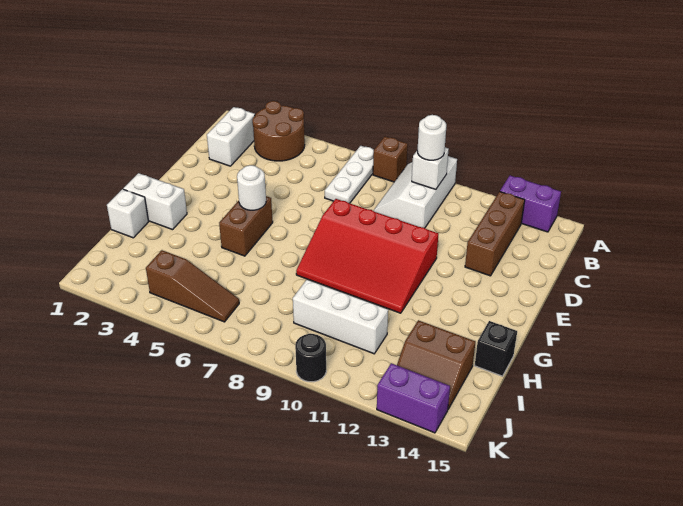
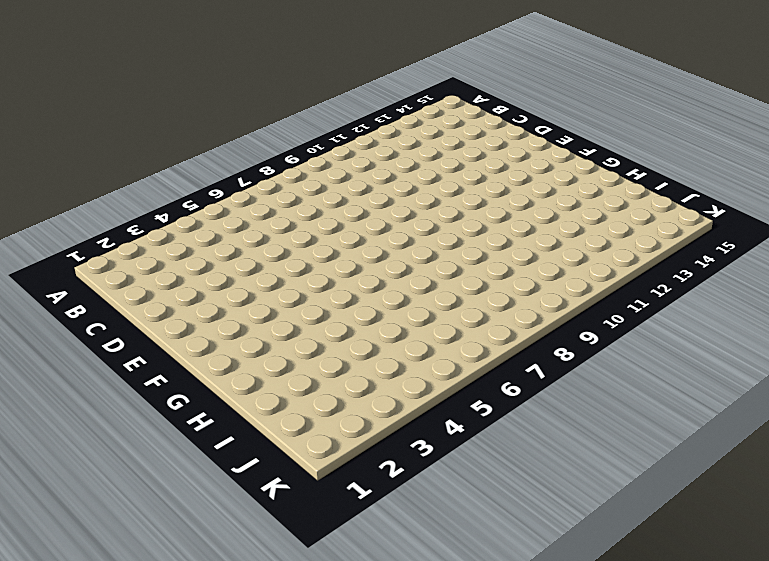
none -> brown round brick A3:B4 level 1
none -> white plate A7:C7 level 1
none -> brown brick A8 level 1

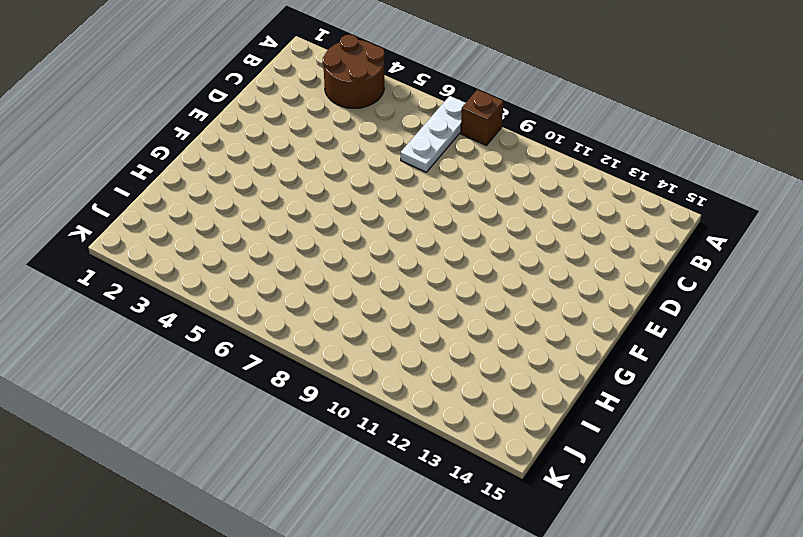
none -> white slope A9:C10 level 1 top 10
none -> purple brick A13:A14 level 1
none -> white brick B2:C2 level 1

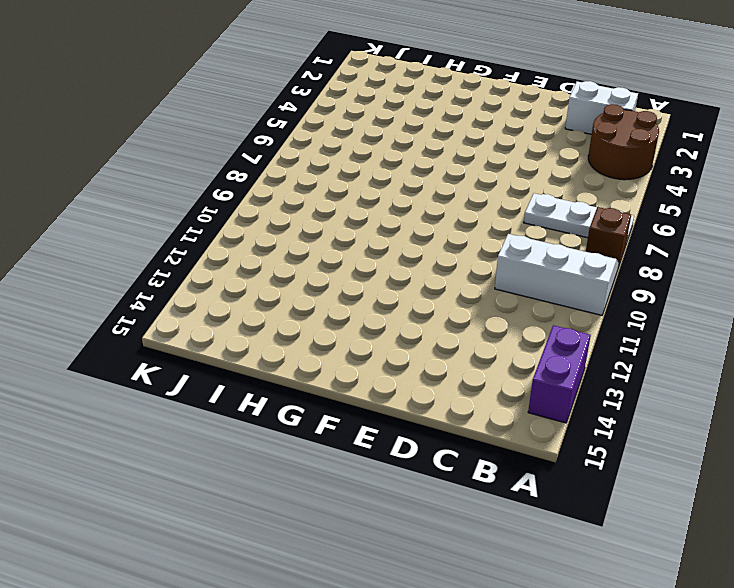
none -> brown brick B13:D13 level 1
none -> red slope E8:G11 level 1 top E
none -> brown brick F5:G5 level 1

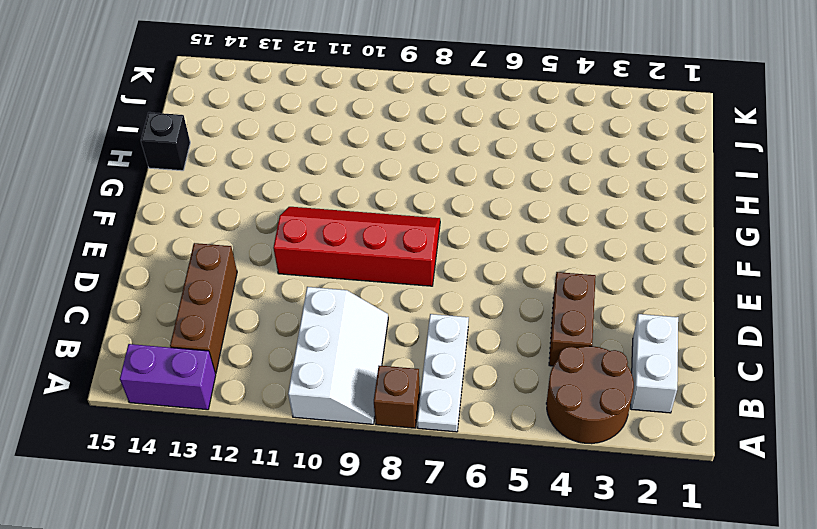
brown brick C4:D4 level 1 -> brown brick F5:G5 level 1
red slope E8:F11 level 1 top E -> red slope E8:G11 level 1 top E
none -> white brick G1:G2 level 1
none -> white brick H1 level 1
none -> white brick I9:I11 level 1

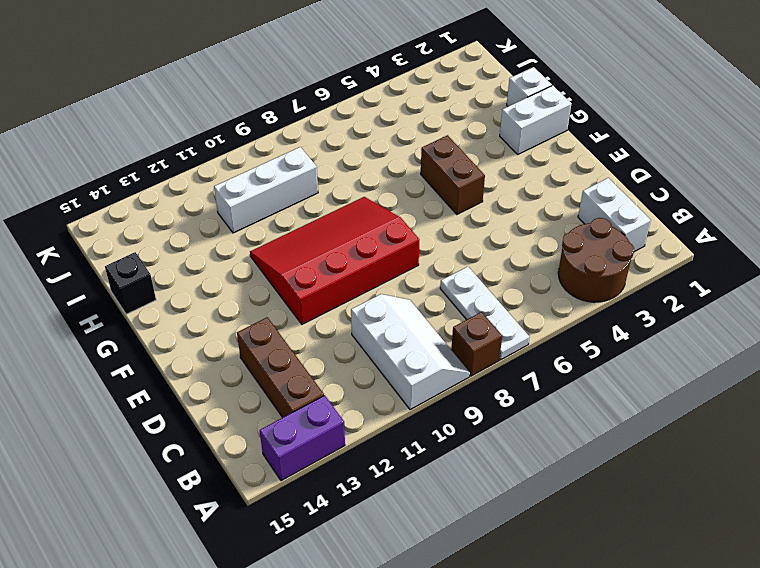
none -> brown slope I13:J14 level 1 top I
none -> brown slope J4:J6 level 1 top 4
none -> black round brick K10 level 1

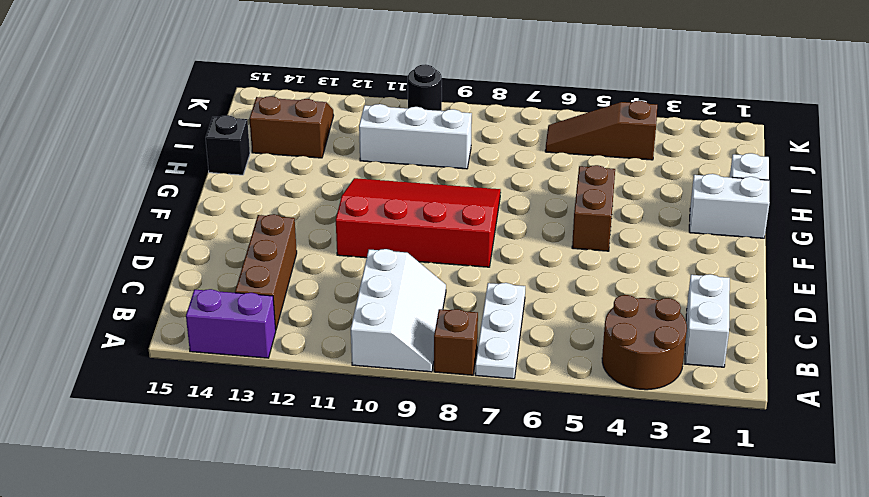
none -> purple brick K13:K14 level 1
none -> white brick B10 level 2
none -> white round brick F5 level 2

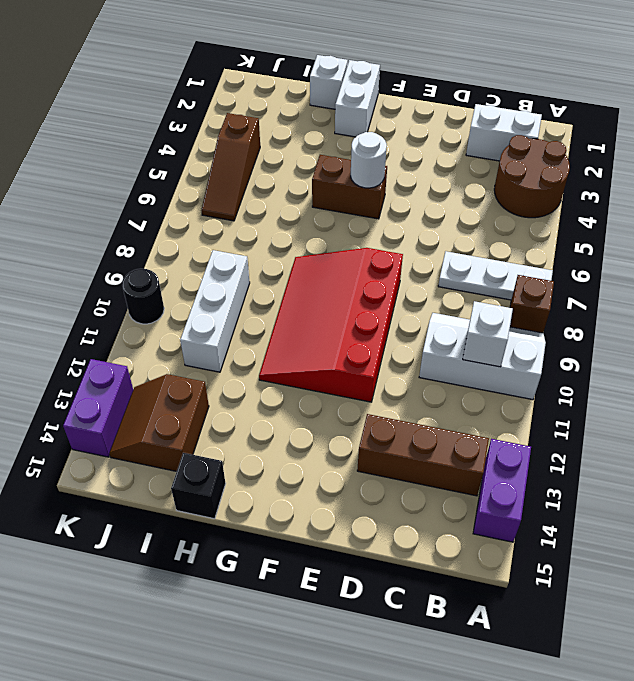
none -> white round brick B10 level 3

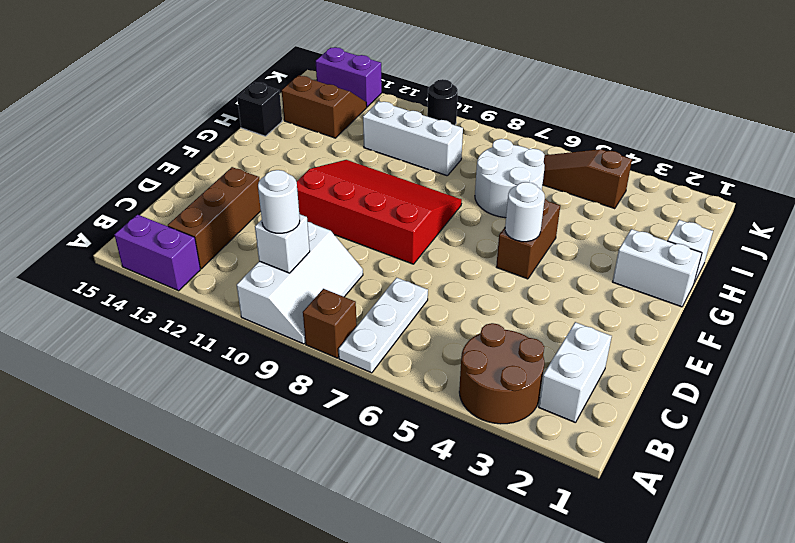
white round brick H6:I7 level 1 -> none

